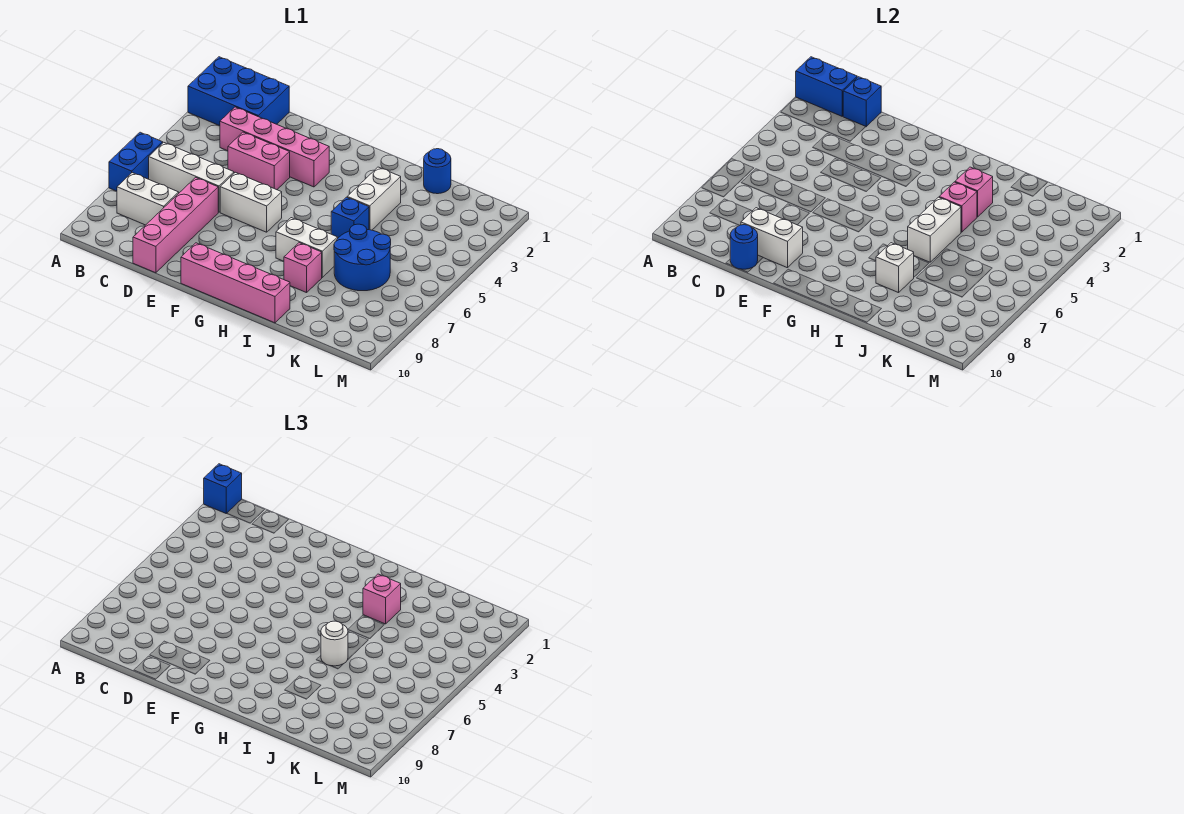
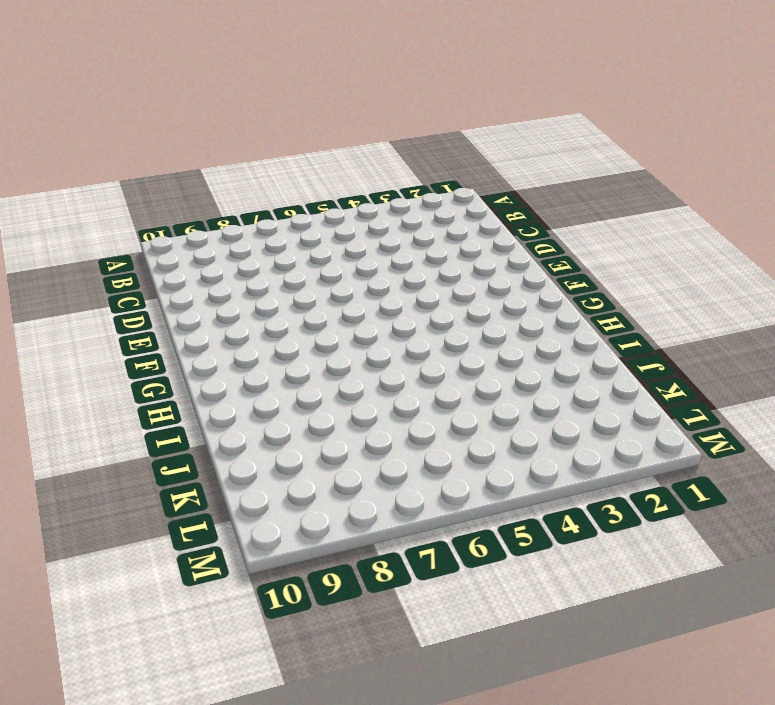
none -> blue brick A1:C2 level 1
none -> blue brick A6:A7 level 1
none -> white brick B6:D6 level 1

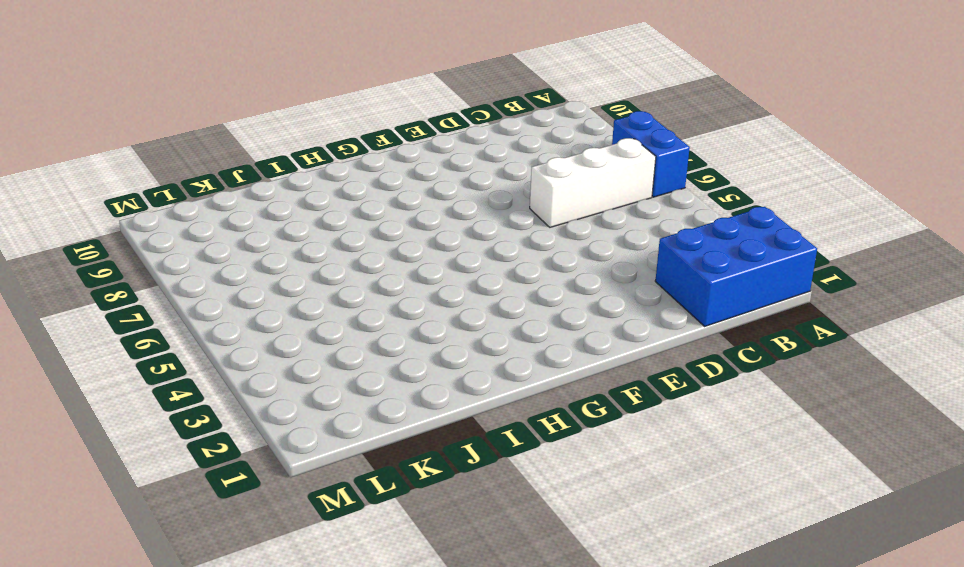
none -> white brick B8:C8 level 1
none -> pink brick C3:F3 level 1
none -> pink brick D4:E4 level 1

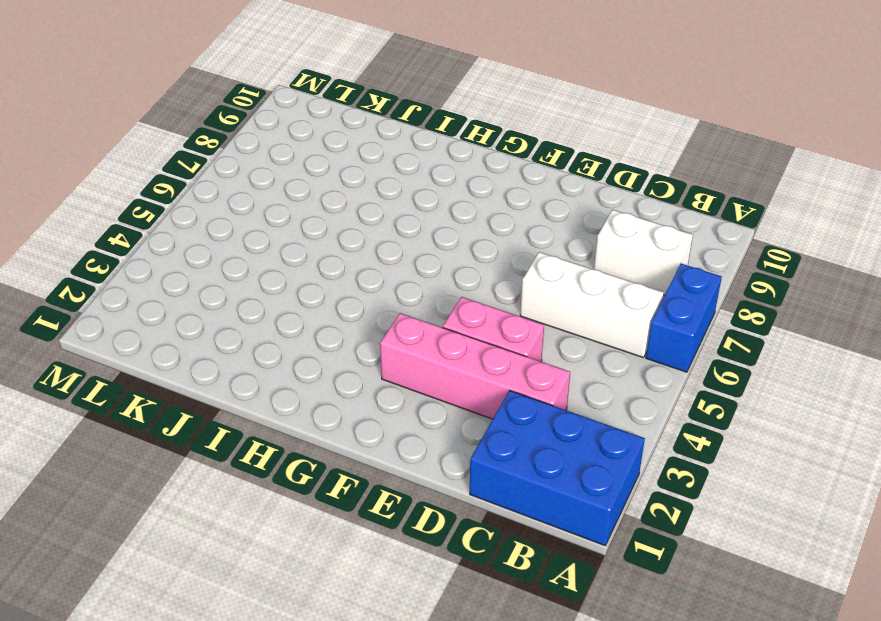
none -> pink brick D7:D10 level 1
none -> white brick E6:F6 level 1
none -> pink brick F10:I10 level 1

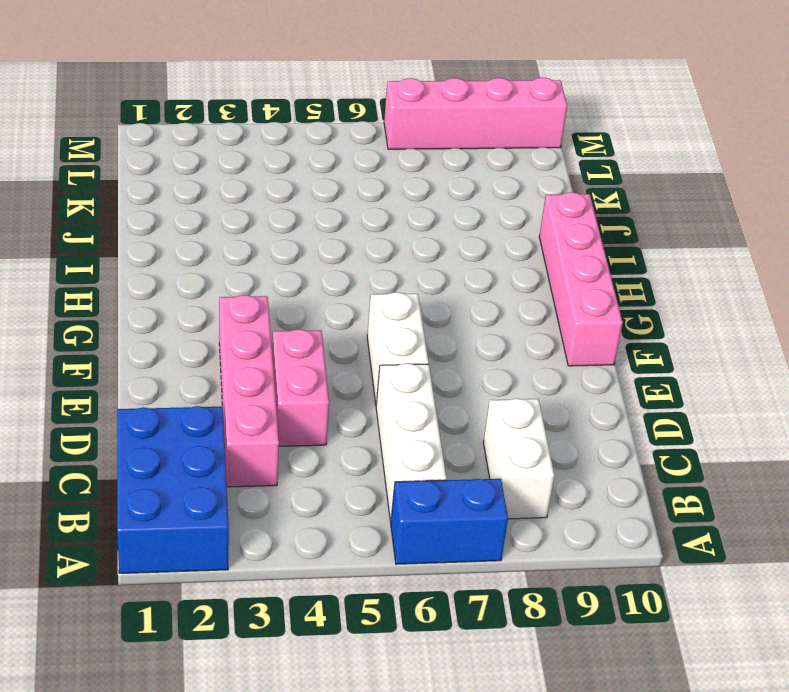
pink brick M7:M10 level 1 -> pink brick D7:D10 level 1
none -> white brick H7:I7 level 1
none -> white brick I3:I4 level 1
none -> blue brick I5 level 1

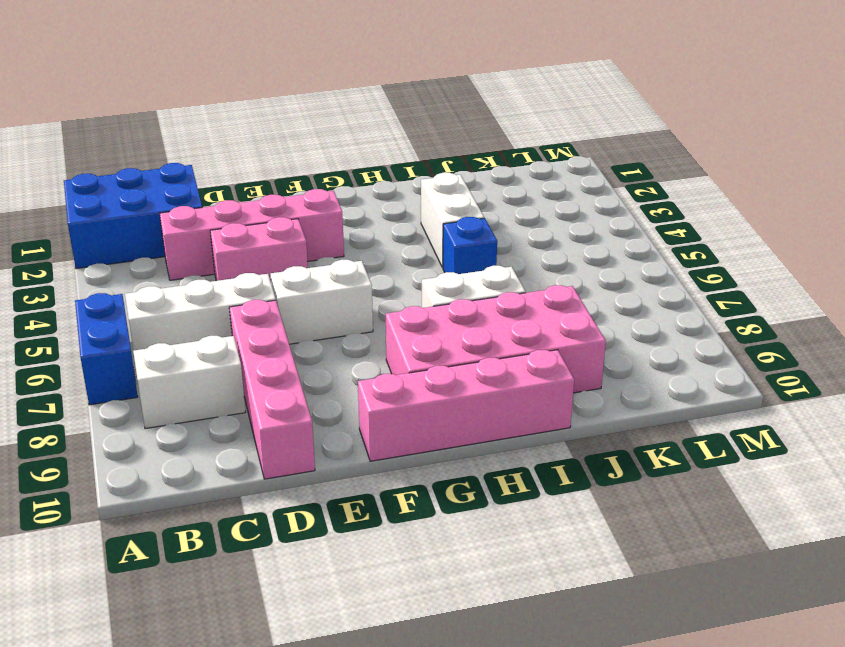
pink brick G8:J9 level 1 -> pink brick I8 level 1
none -> blue round brick J1 level 1
none -> blue round brick J6:K7 level 1
none -> blue brick A1:B1 level 2

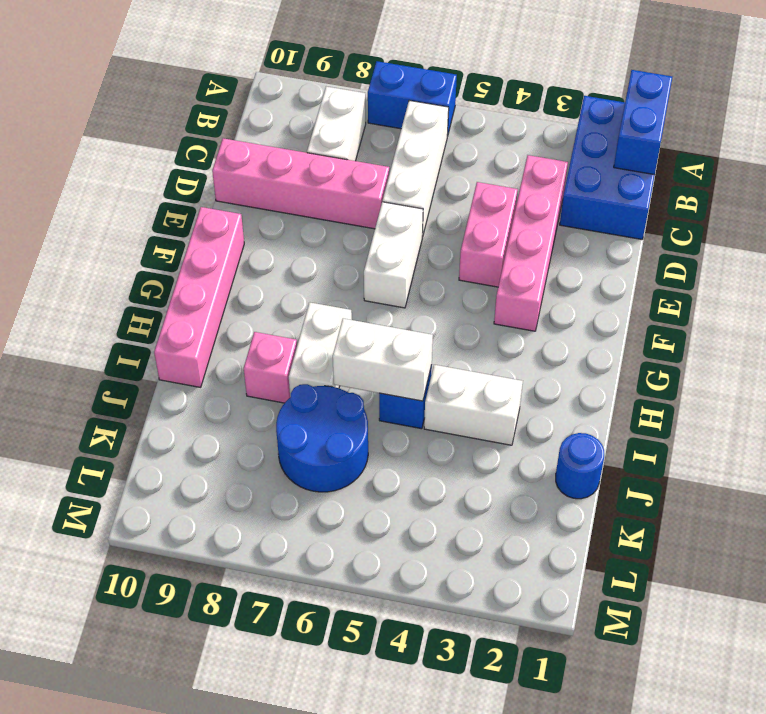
none -> blue brick C1 level 2
none -> white brick D9:E9 level 2
none -> blue round brick D10 level 2

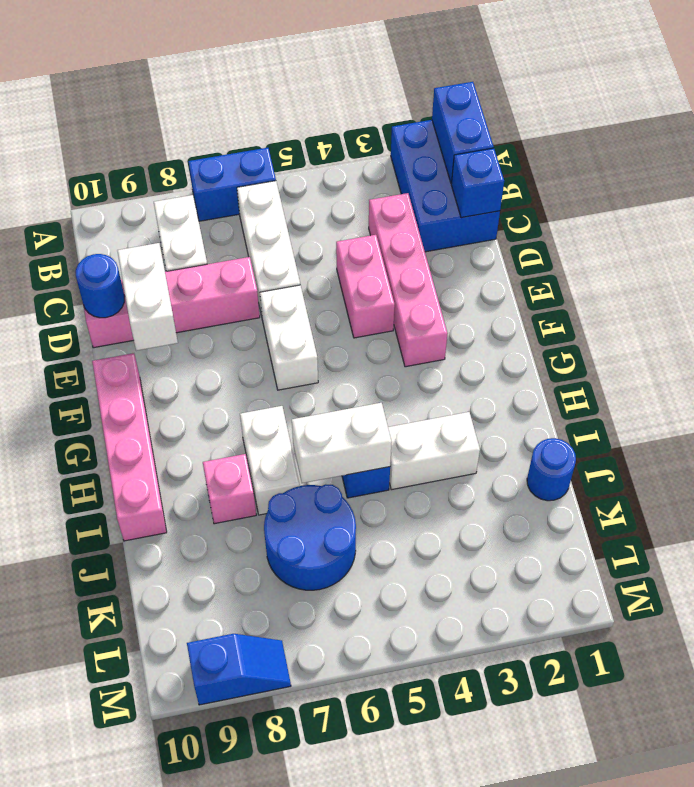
blue slope M8:M9 level 1 top 9 -> none
none -> pink brick I3 level 2
none -> pink brick I4 level 2
none -> white brick I8 level 2

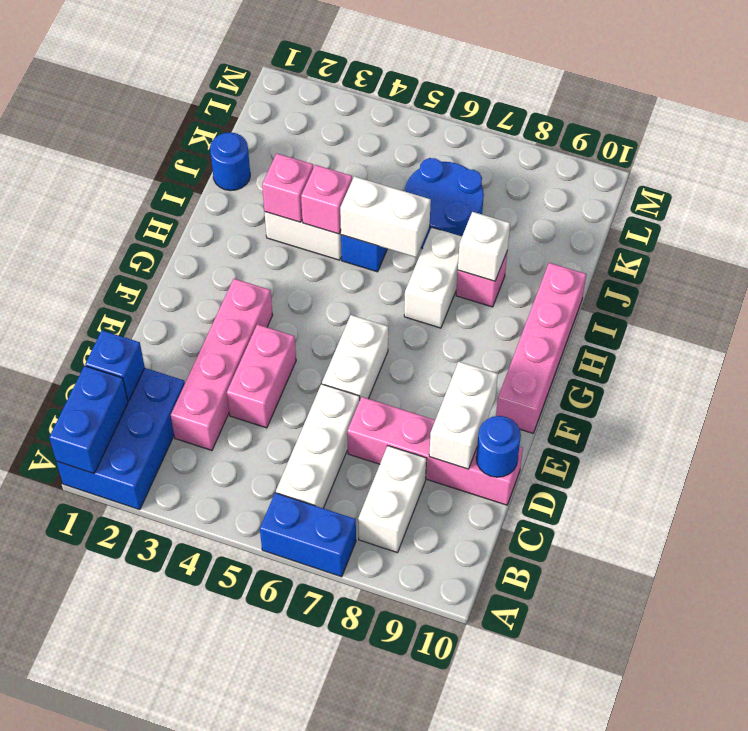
none -> blue brick A1 level 3
none -> pink brick I3 level 3
none -> white round brick I6 level 3

